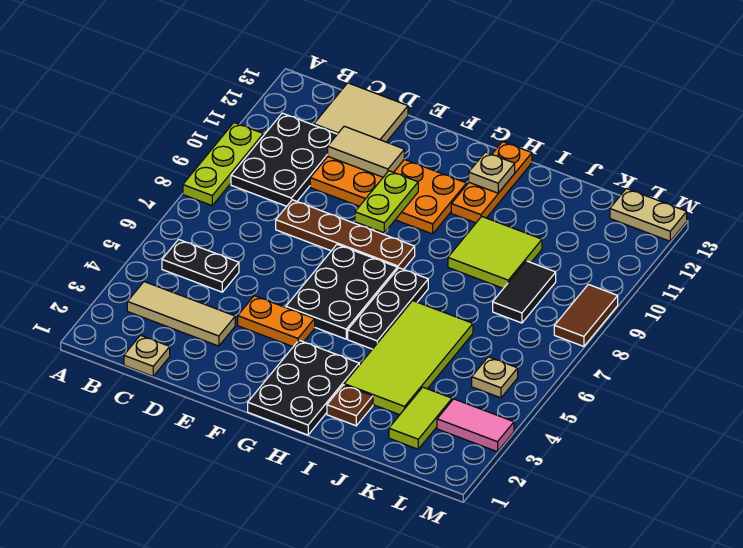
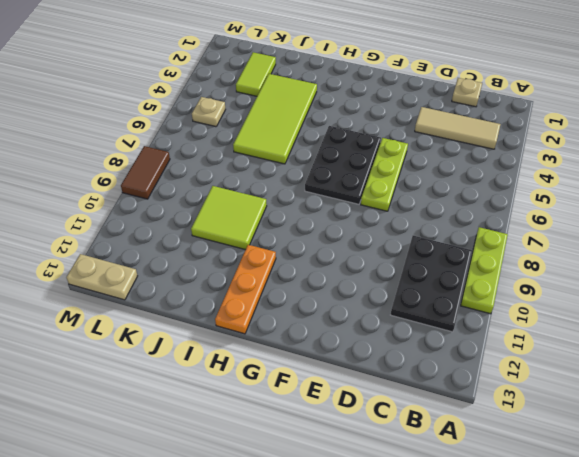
lime plate E5:E7 level 1 -> none
none -> black plate B5:C5 level 1
none -> tan tile C12:D13 level 1
none -> brown plate D8:G8 level 1

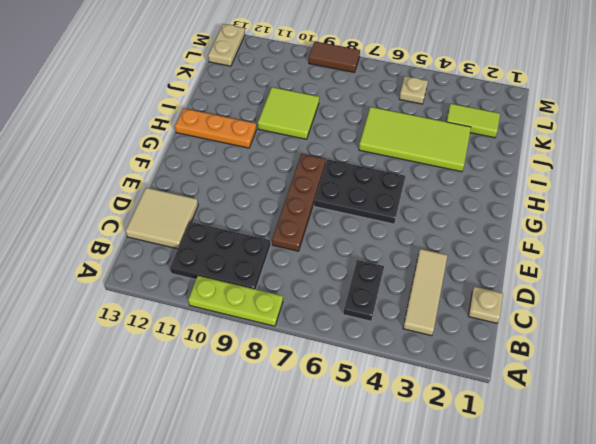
none -> orange plate D10:G11 level 1
none -> orange plate E4:F4 level 1
none -> black plate G1:H3 level 1

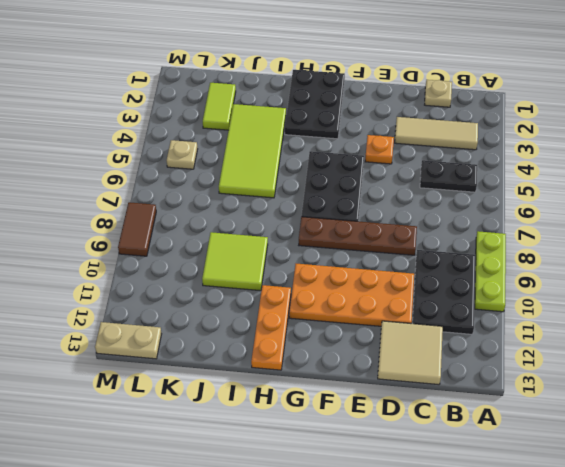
orange plate E4 level 1 -> orange plate E4:F4 level 1
none -> black plate H5:H7 level 1
none -> brown plate I2 level 1
none -> black tile K8:K9 level 1

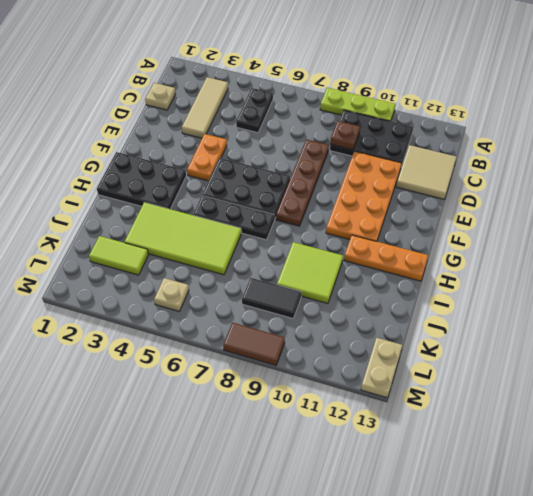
brown plate C9 level 2 -> brown plate I2 level 1
none -> pink tile L3:M3 level 1
none -> tan tile D11:E11 level 2
none -> lime plate F9:F10 level 2

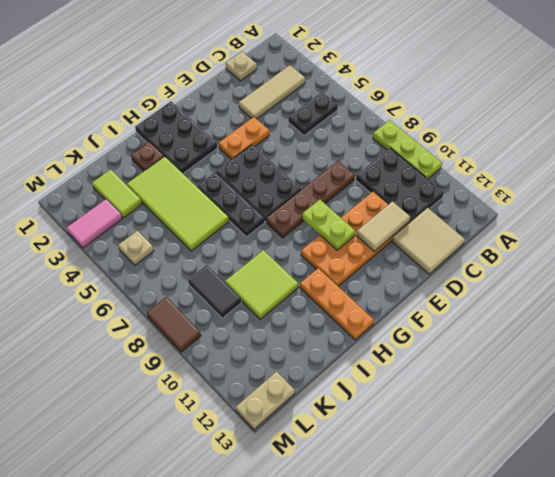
none -> tan plate H12 level 2

